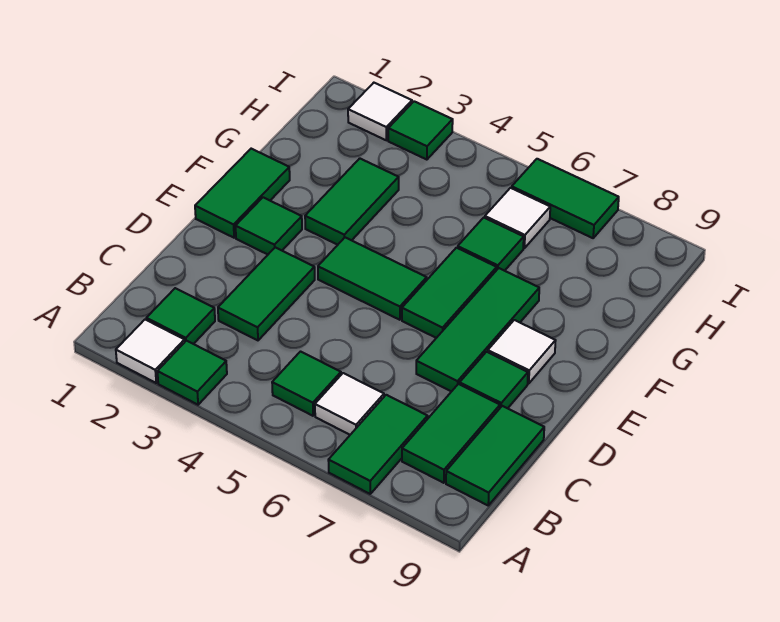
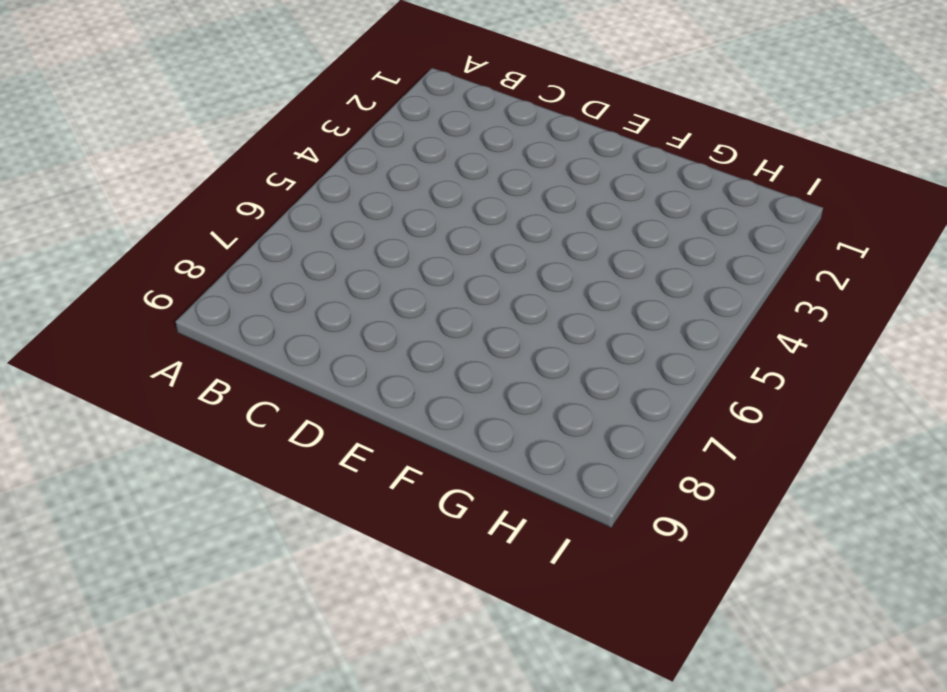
none -> white tile A2 level 1
none -> green tile A3 level 1
none -> green tile A7:B7 level 1

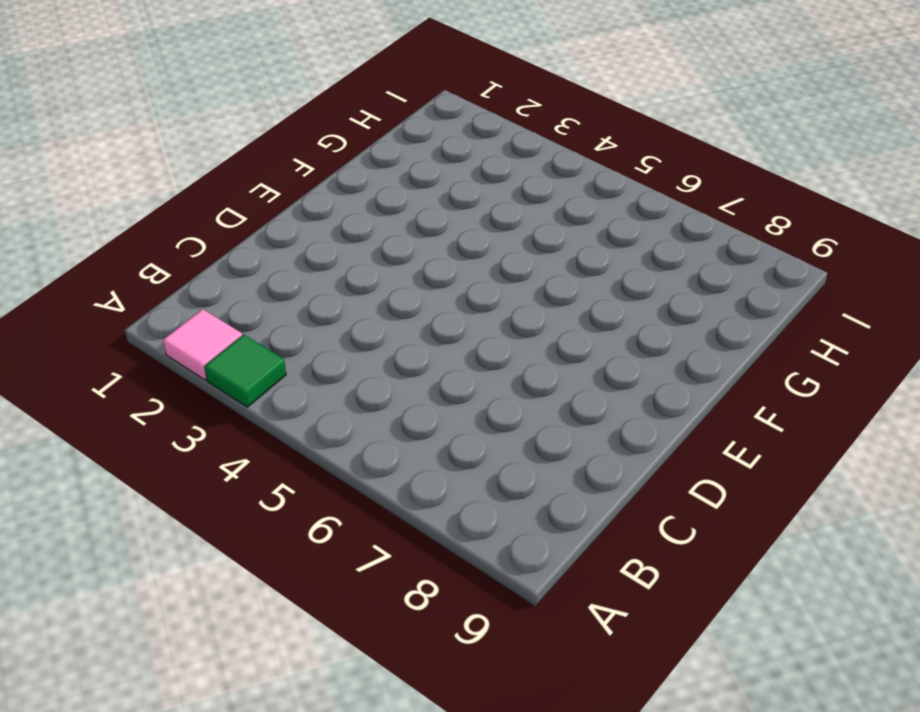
pink tile A2 level 1 -> white tile A2 level 1
none -> green tile A7:B7 level 1
none -> green tile B2 level 1
none -> green tile B5 level 1

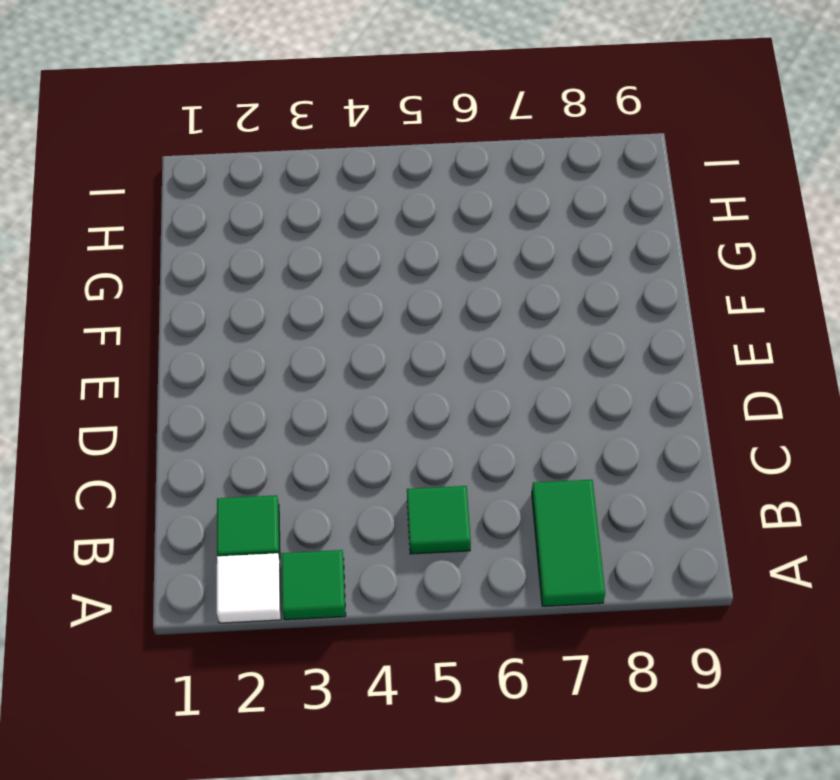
none -> white tile B6 level 1
none -> green tile B8:C8 level 1
none -> green tile B9:C9 level 1

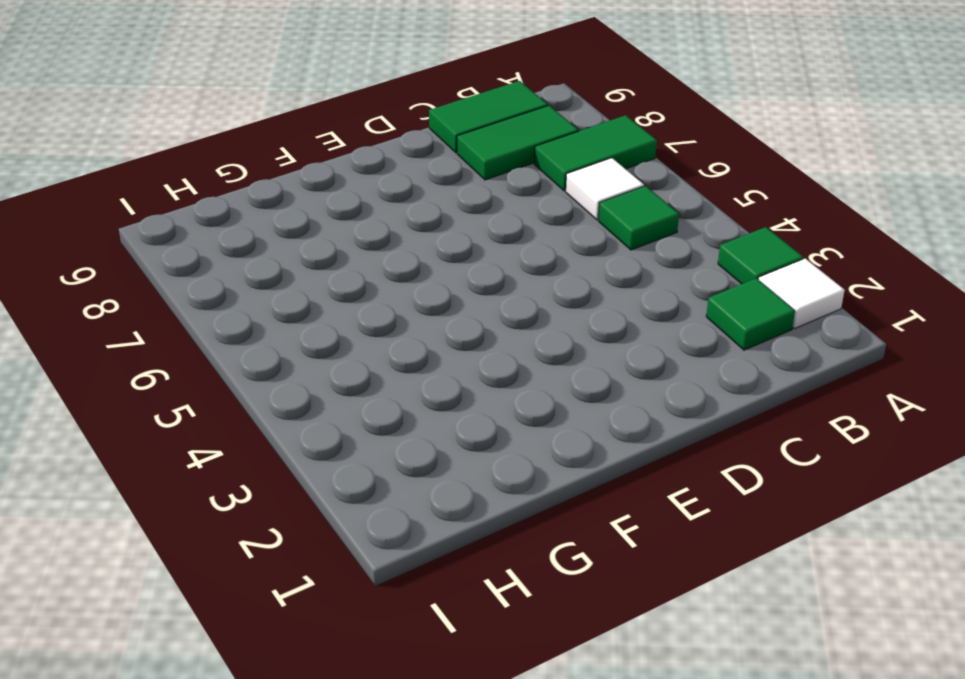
none -> green tile C3:D3 level 1
none -> green tile D7:F7 level 1
none -> green tile D8 level 1

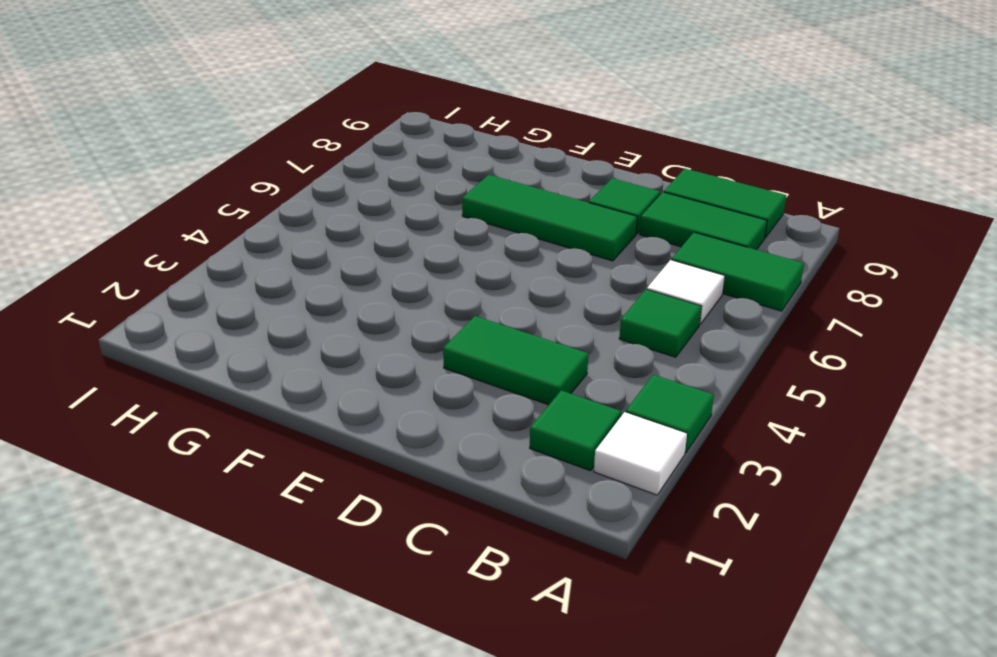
none -> green tile E1:F1 level 1
none -> green tile E2 level 1
none -> green tile E4:E5 level 1

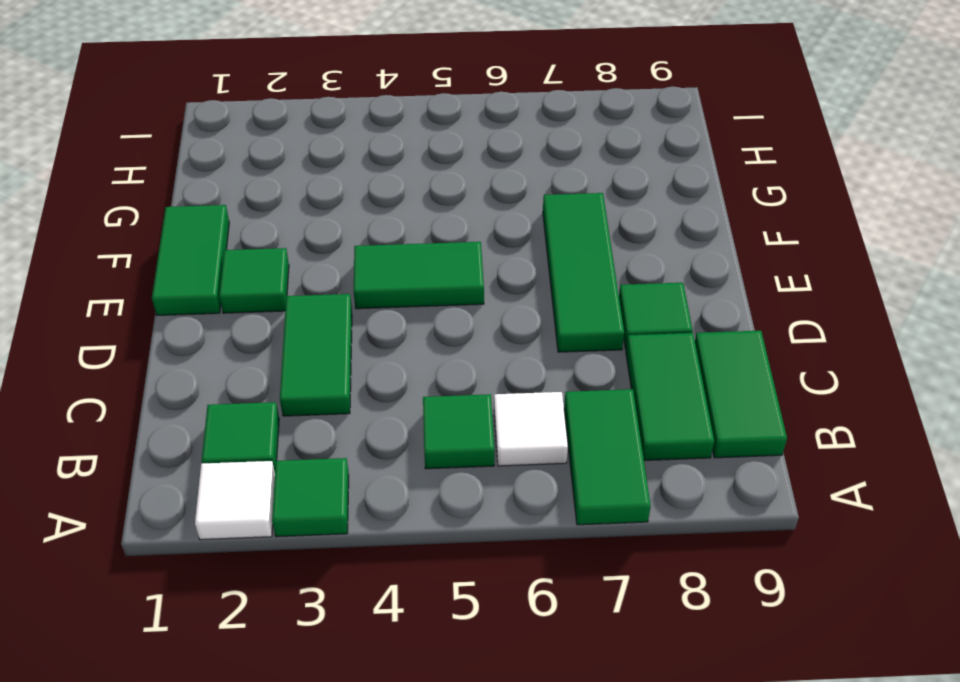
none -> green tile E6:F6 level 1
none -> white tile E8 level 1
none -> green tile F3:G3 level 1

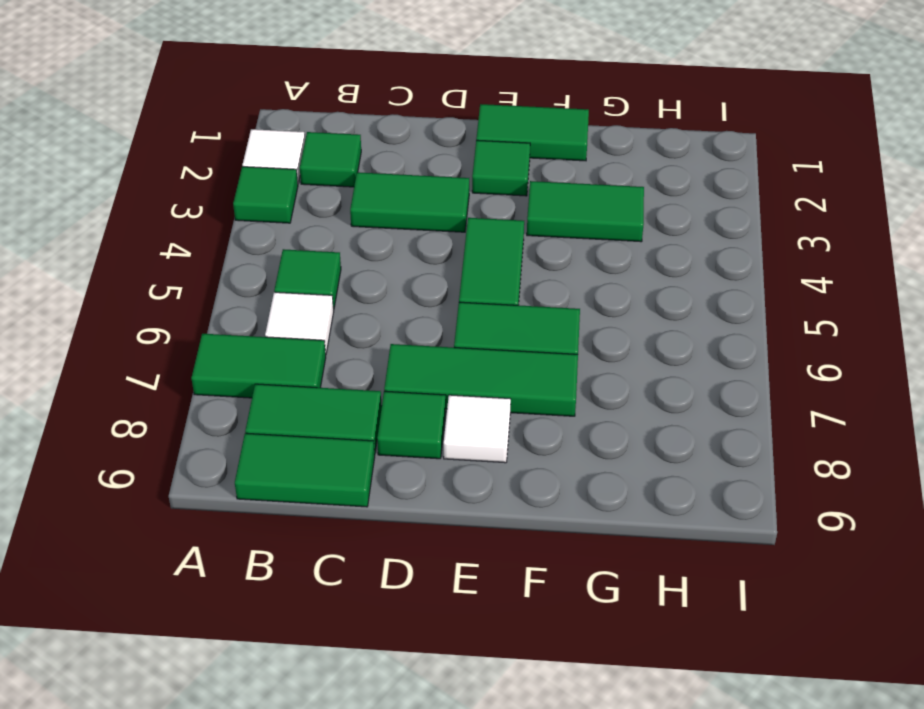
none -> green tile G6 level 1
none -> white tile H6 level 1
none -> white tile I2 level 1

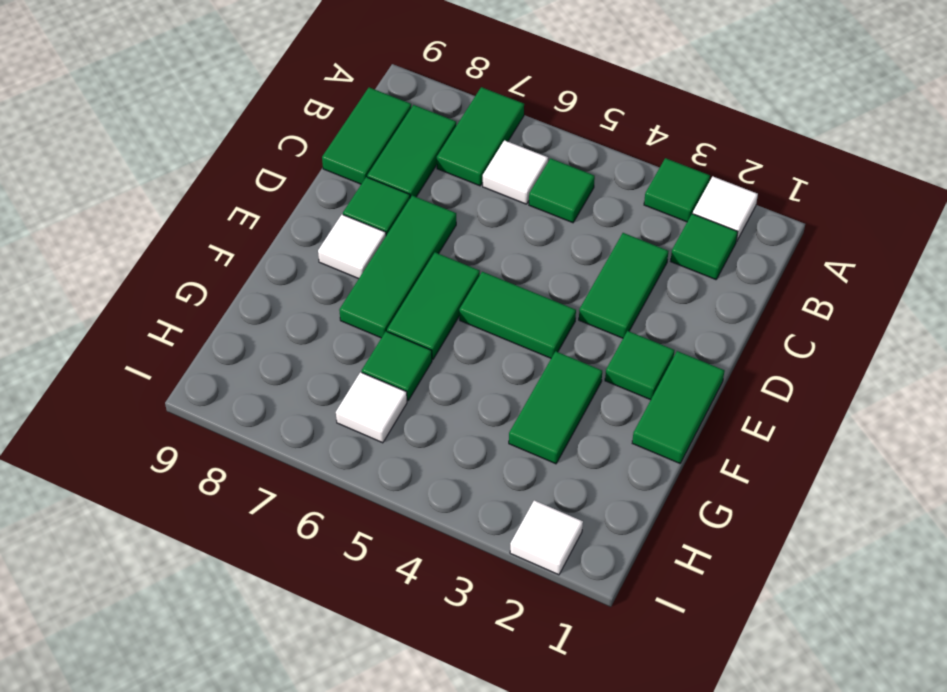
none -> green tile I3 level 1
none -> green tile I6:I7 level 1

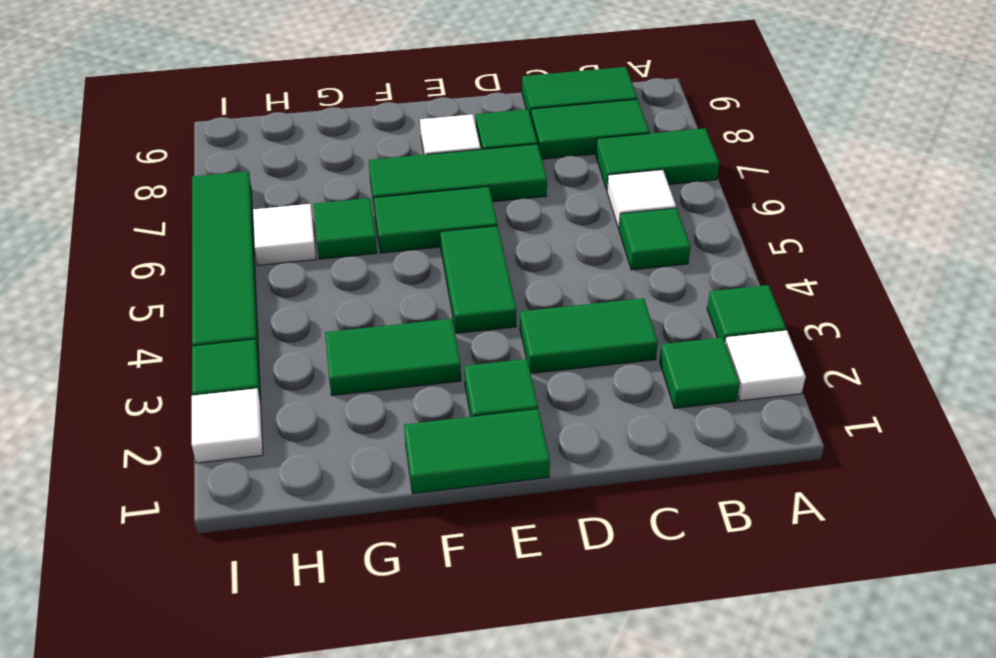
green tile I4:I7 level 1 -> green tile I6:I7 level 1

